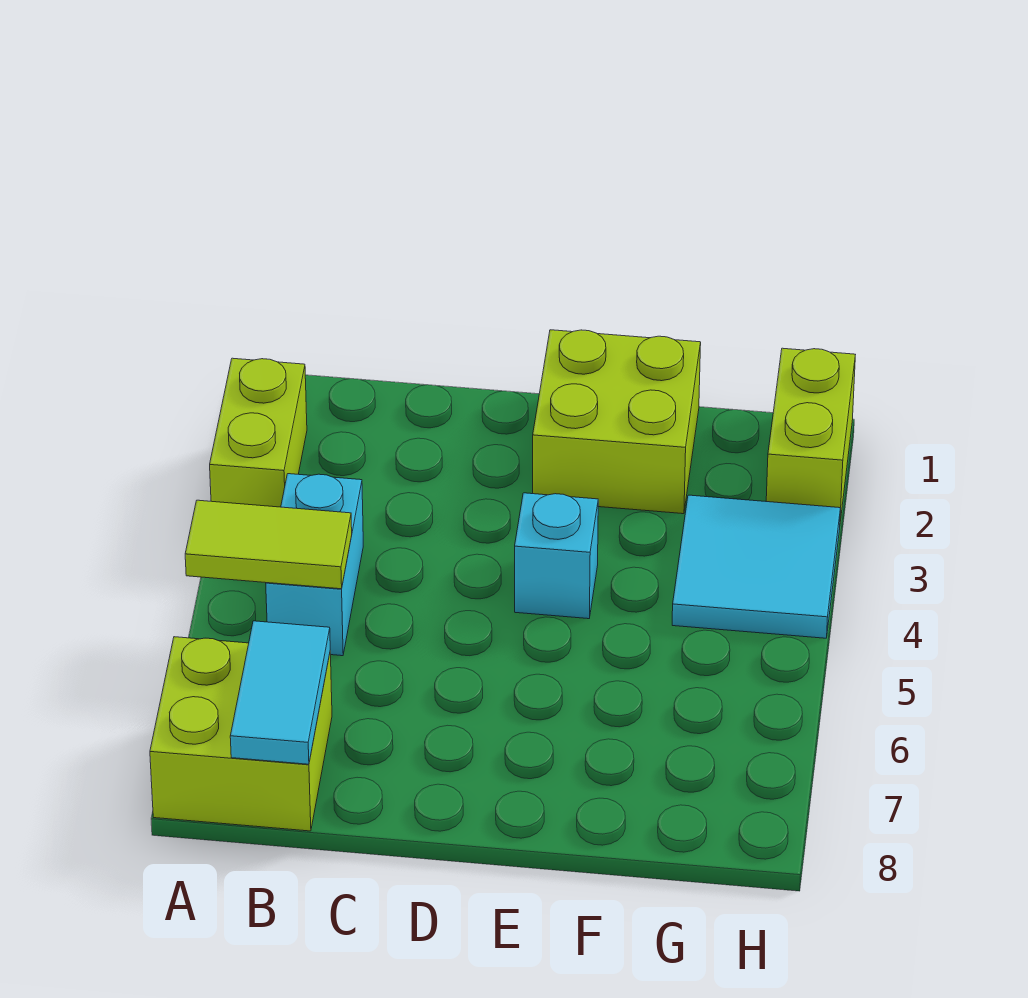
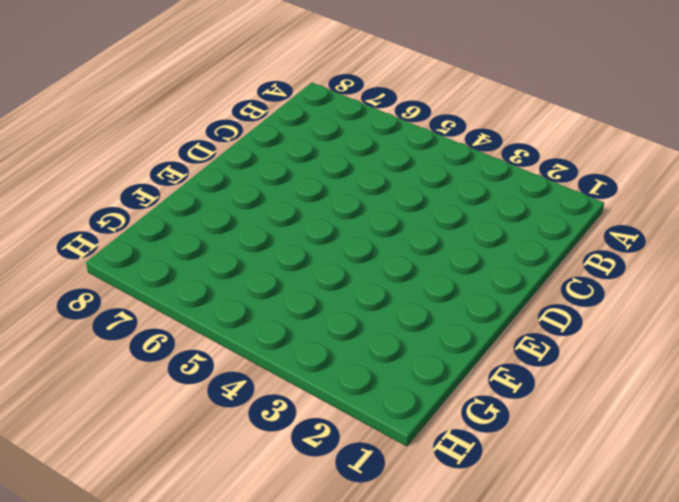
none -> lime brick A2:A3 level 1
none -> lime brick A7:B8 level 1

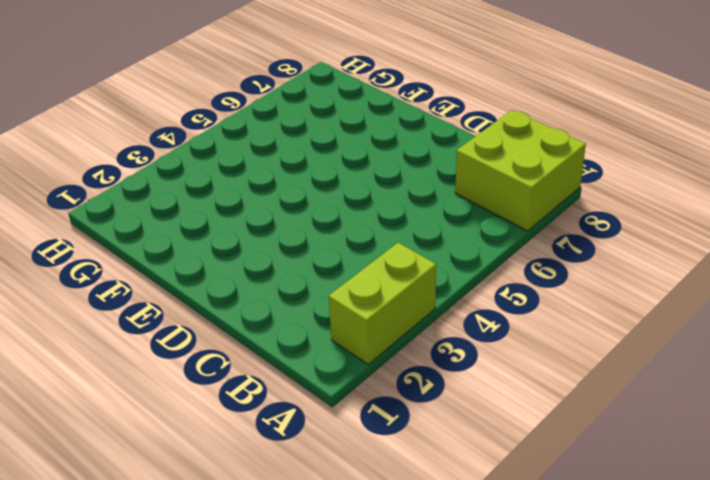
none -> cyan brick B4:B5 level 1
none -> lime brick E1:F2 level 1

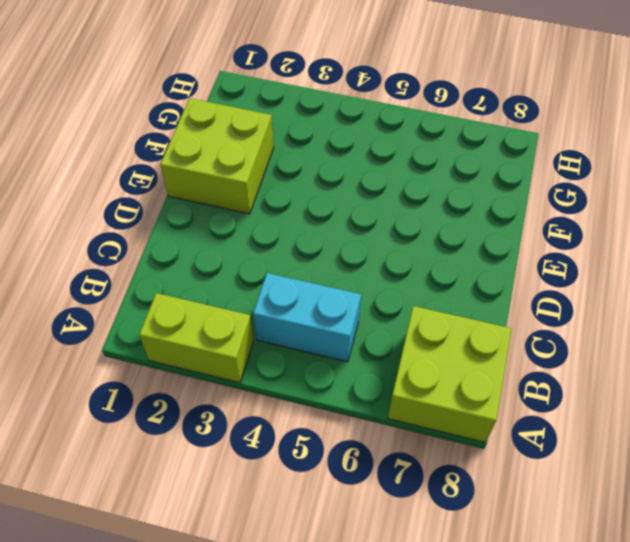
none -> cyan brick E4 level 1
none -> cyan tile G3:H4 level 1

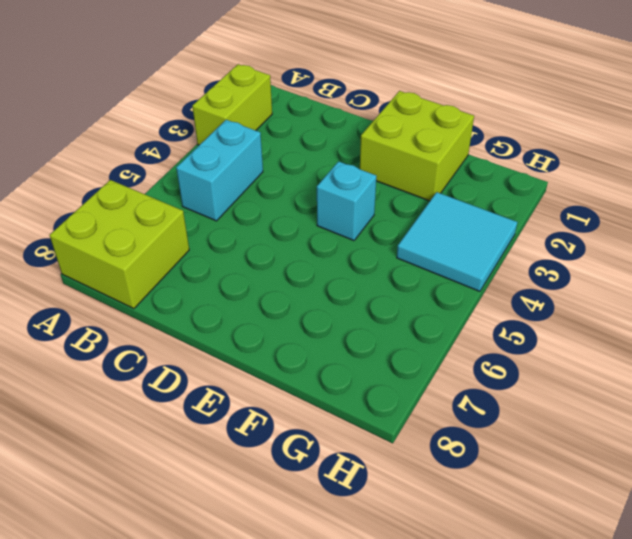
none -> lime brick H1:H2 level 1
none -> lime tile A5:B5 level 2

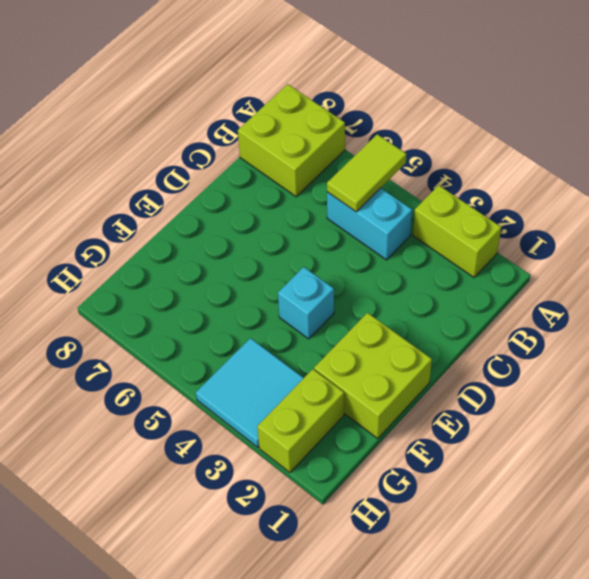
lime brick G2:H2 level 1 -> lime brick H1:H2 level 1
none -> cyan tile B7:B8 level 2

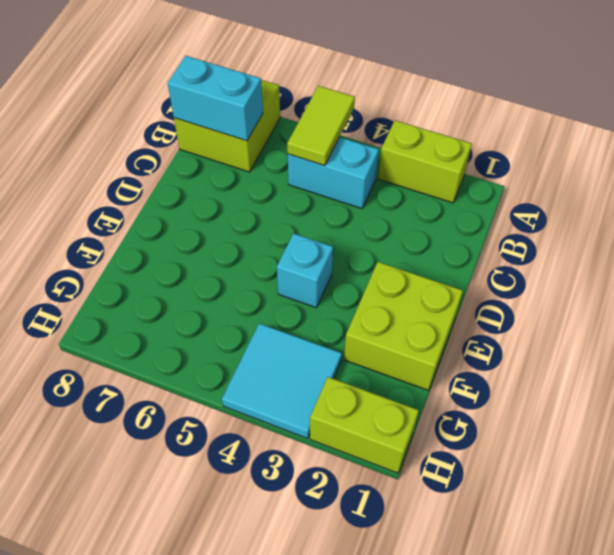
cyan brick B7:B8 level 2 -> cyan tile B7:B8 level 2

